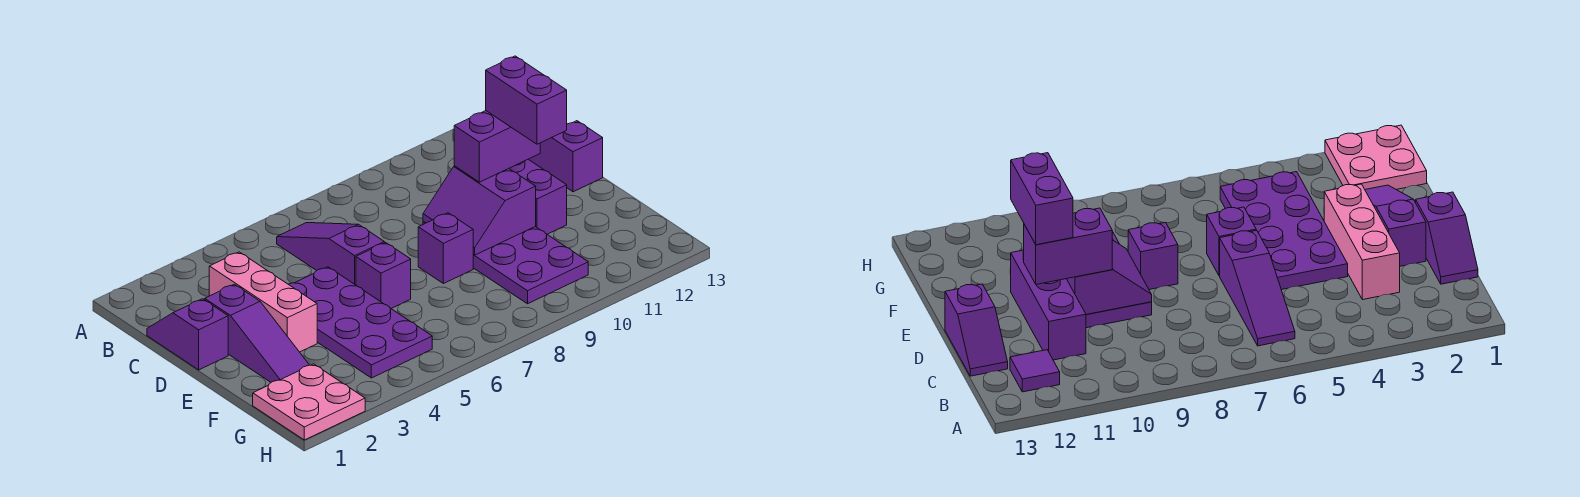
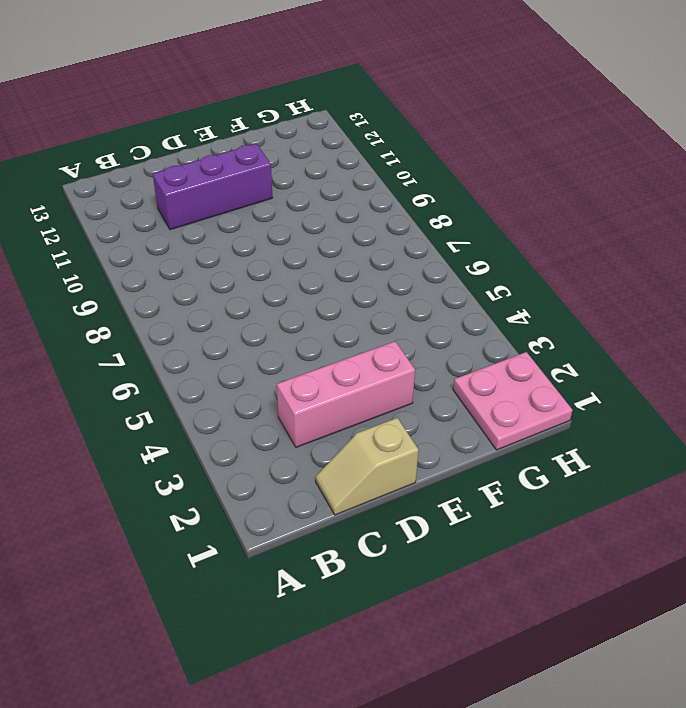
tan slope C1:D1 level 1 top D -> purple slope C1:D1 level 1 top D
none -> purple slope B6:D6 level 1 top D
none -> purple tile B12 level 1
none -> purple slope C13:D13 level 1 top D

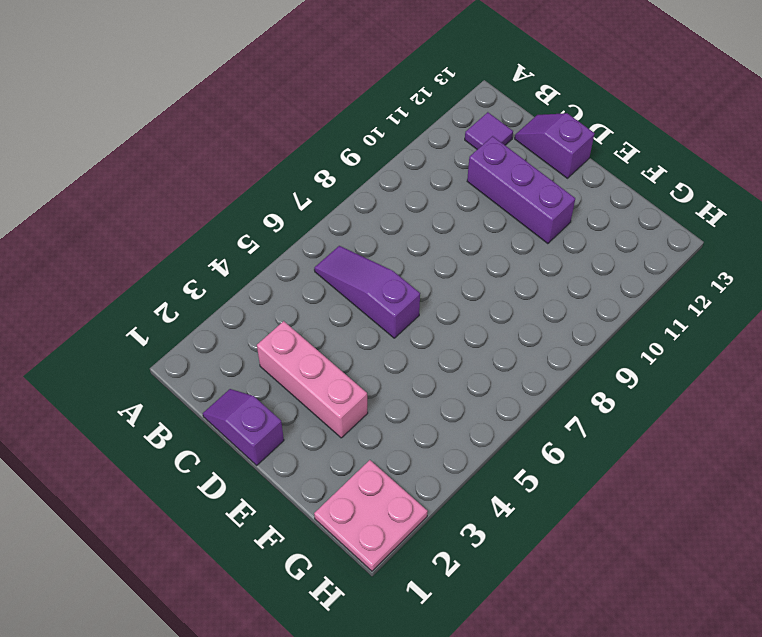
none -> purple slope D2:F2 level 1 top D
none -> purple plate D4:G5 level 1
none -> purple plate D9:G10 level 1

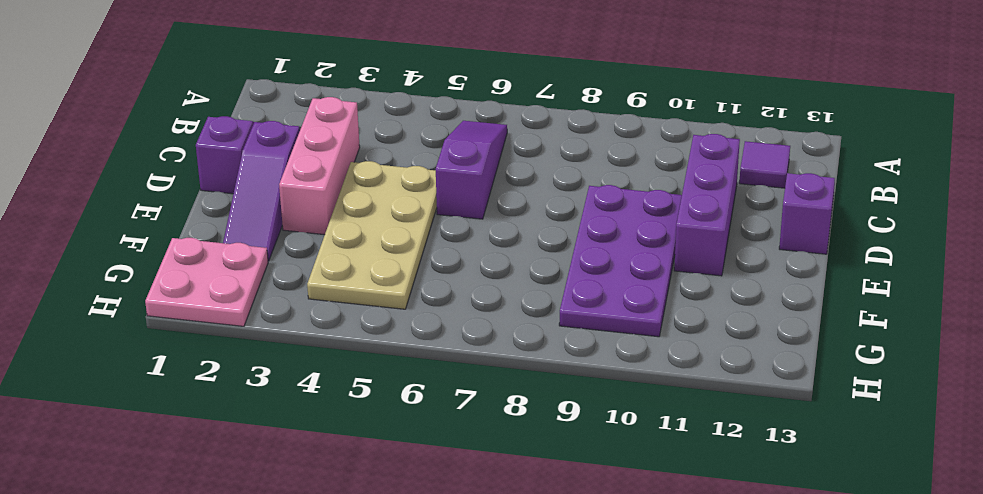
tan plate D4:G5 level 1 -> purple plate D4:G5 level 1
none -> purple brick E6 level 1
none -> purple brick E8 level 1
none -> purple slope D9:E10 level 2 top 10

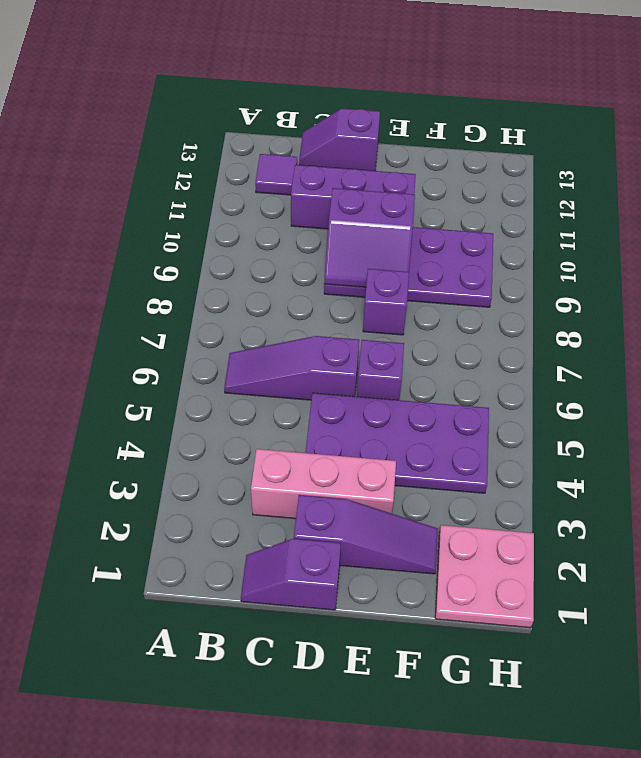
none -> purple brick D10:D11 level 3
none -> purple brick D11:E11 level 4

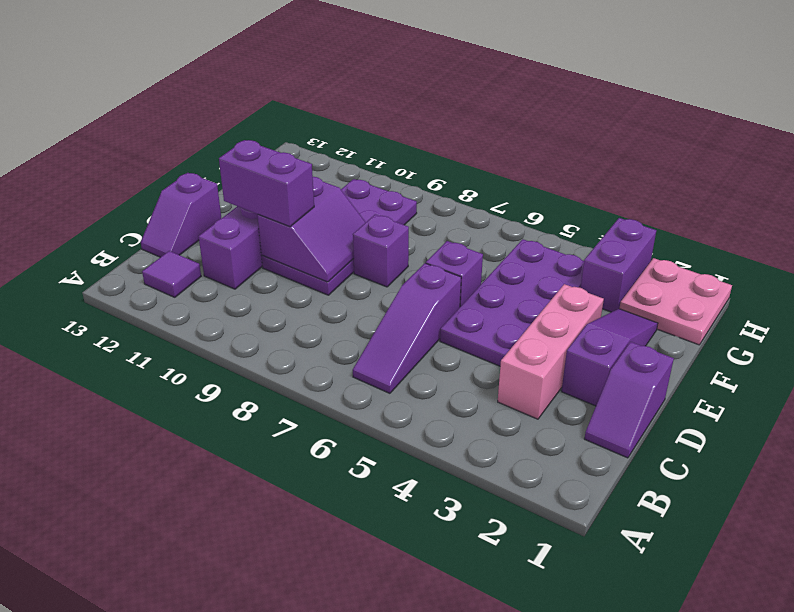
purple brick G3:H3 level 1 -> purple brick D11:E11 level 4

